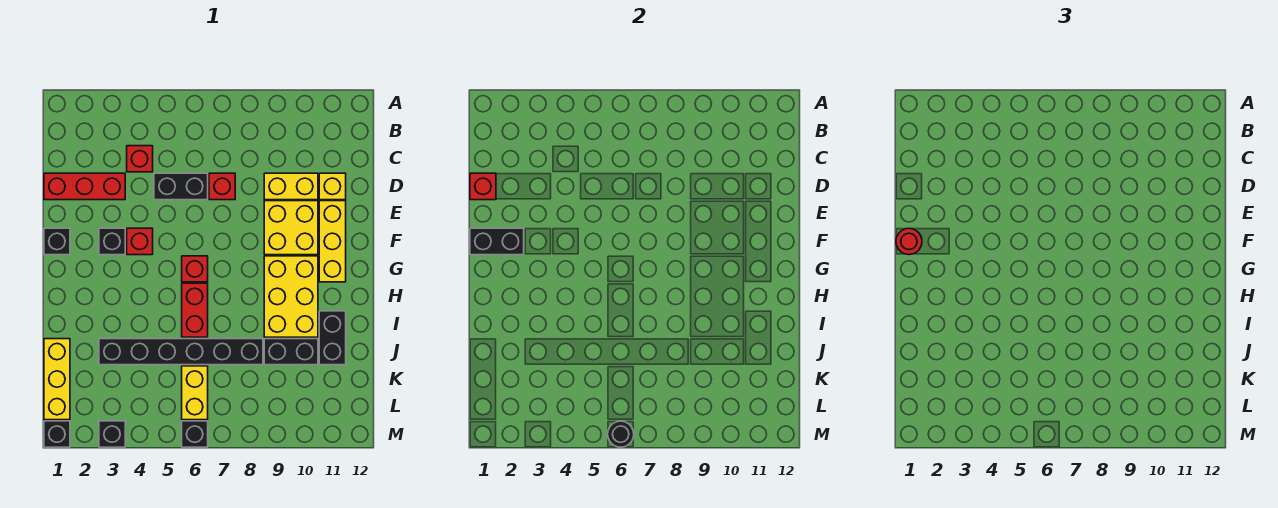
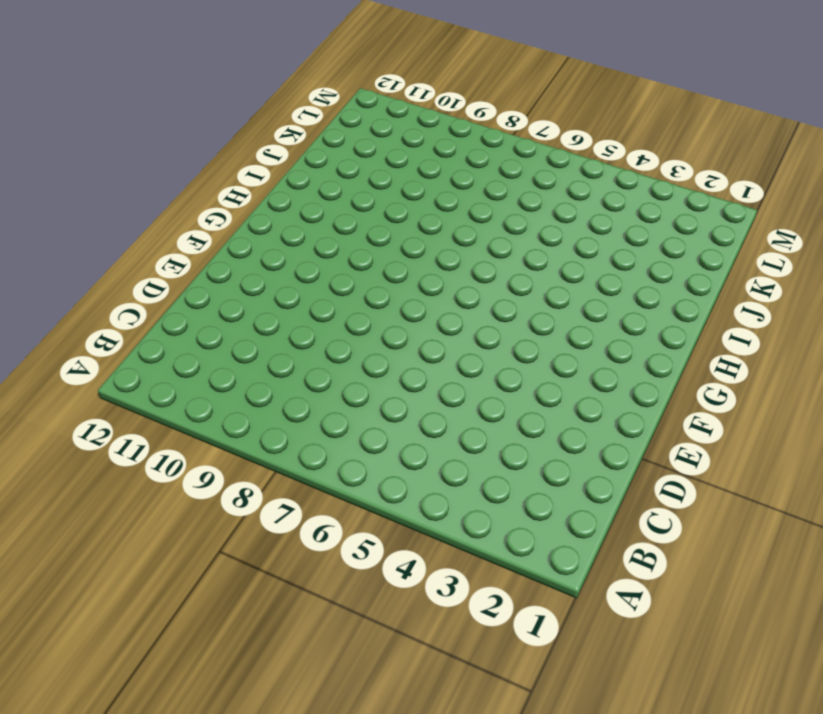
none -> red brick C4 level 1
none -> red brick D1:D3 level 1
none -> black brick D5:D6 level 1

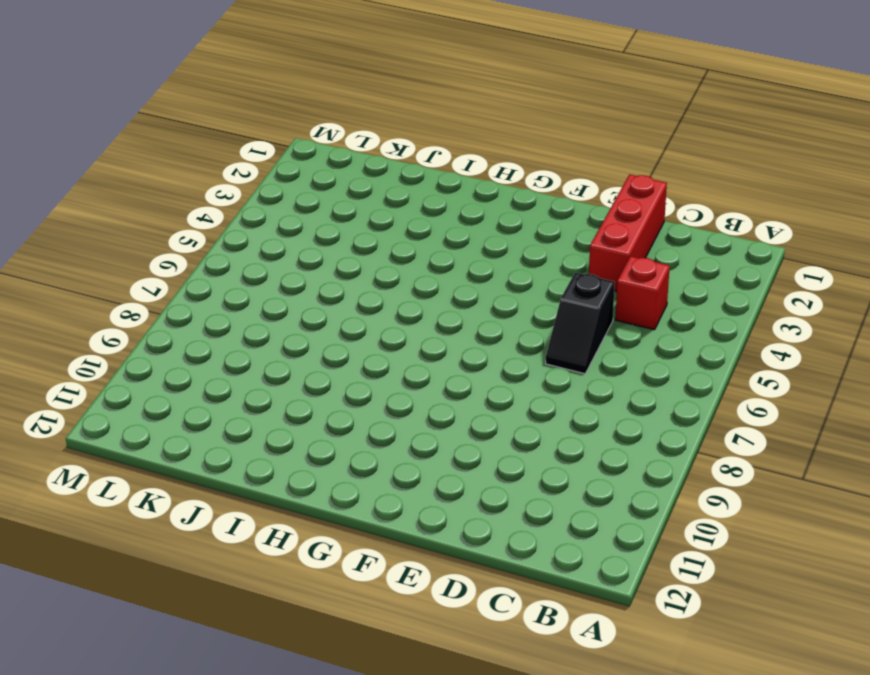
black slope D5:D6 level 1 top 5 -> black brick D5:D6 level 1
none -> red brick D7 level 1
none -> yellow brick D9:D10 level 1
none -> yellow brick D11 level 1

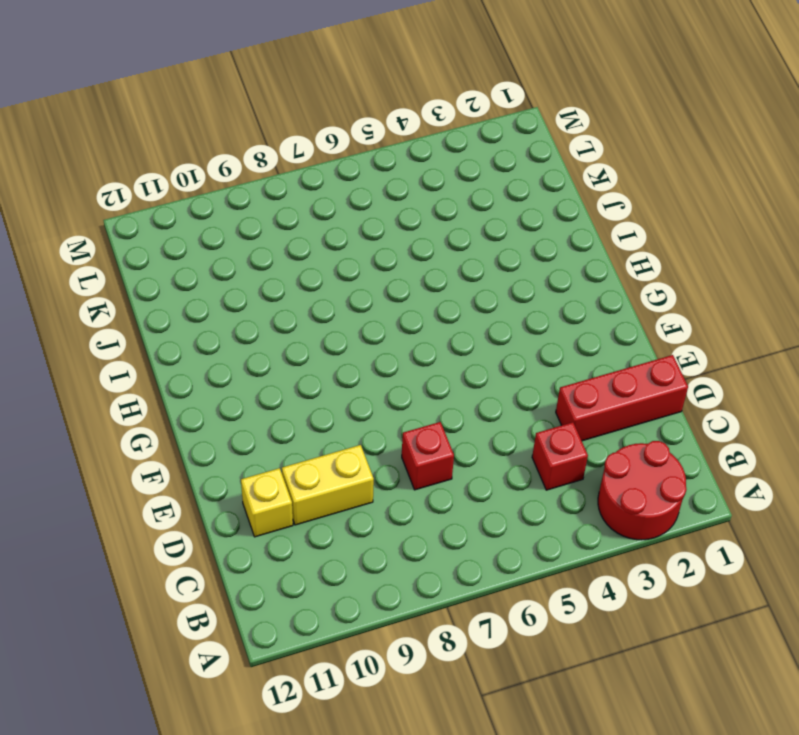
red round brick A2:B3 level 1 -> none
none -> black brick D5:D6 level 1
none -> yellow brick E9:F10 level 1
none -> yellow brick E11:G11 level 1

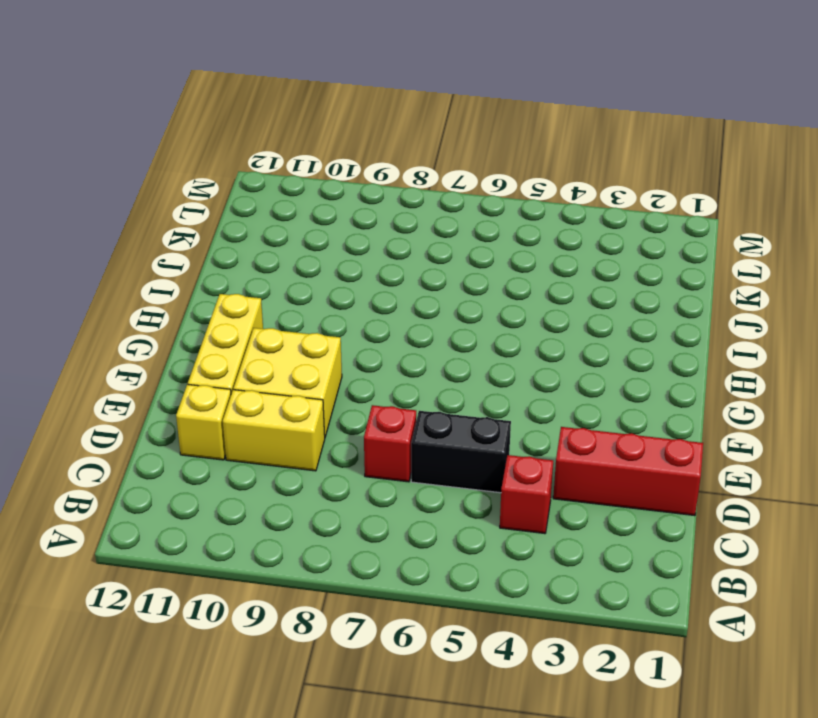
none -> black brick F1 level 1
none -> black brick F3 level 1
none -> red brick F4 level 1

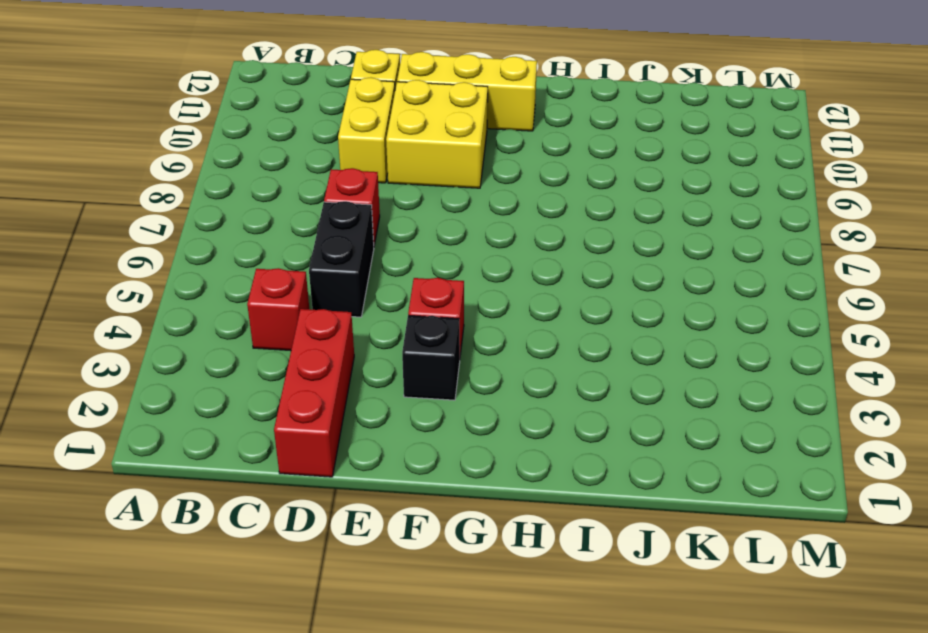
none -> black brick F1 level 1
none -> red brick G6 level 1
none -> yellow brick G9:I10 level 1

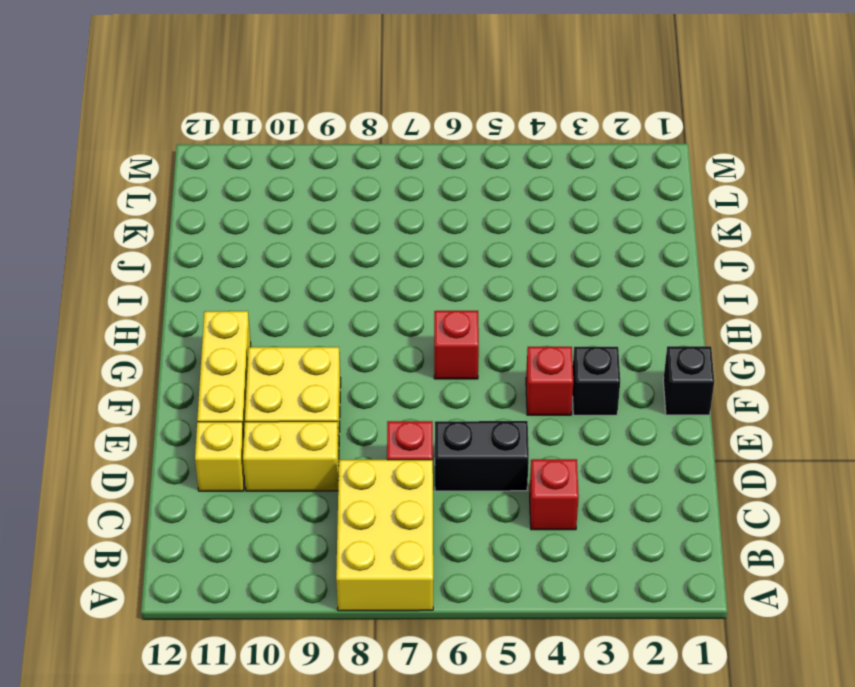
yellow brick A7:C8 level 1 -> yellow brick G9:I10 level 1
none -> red brick D1:D3 level 1
none -> red brick H6:I6 level 1
none -> black brick I11:J11 level 1

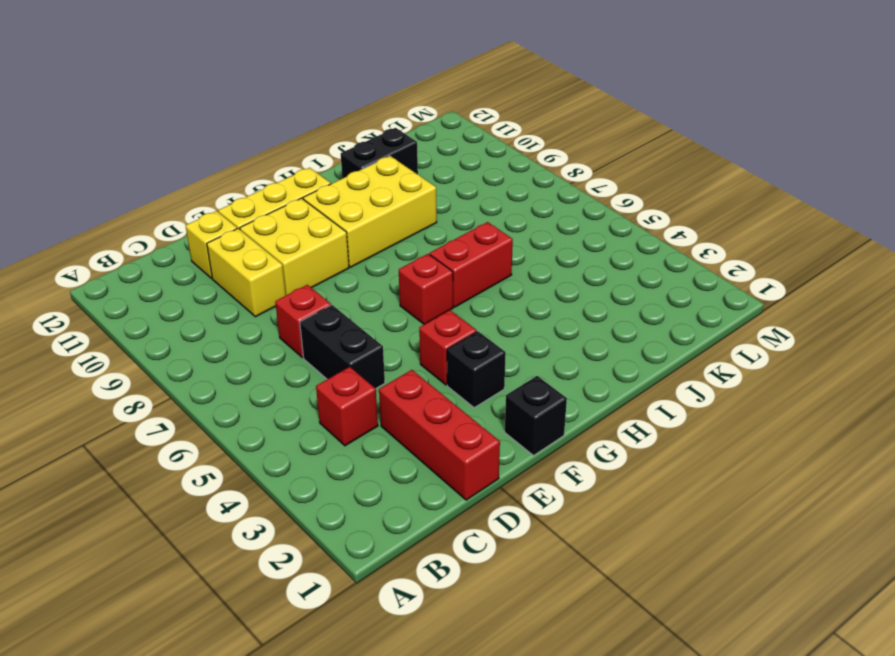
none -> yellow brick J1:L1 level 1
none -> black brick J3:J8 level 1
none -> black brick J9:J10 level 1

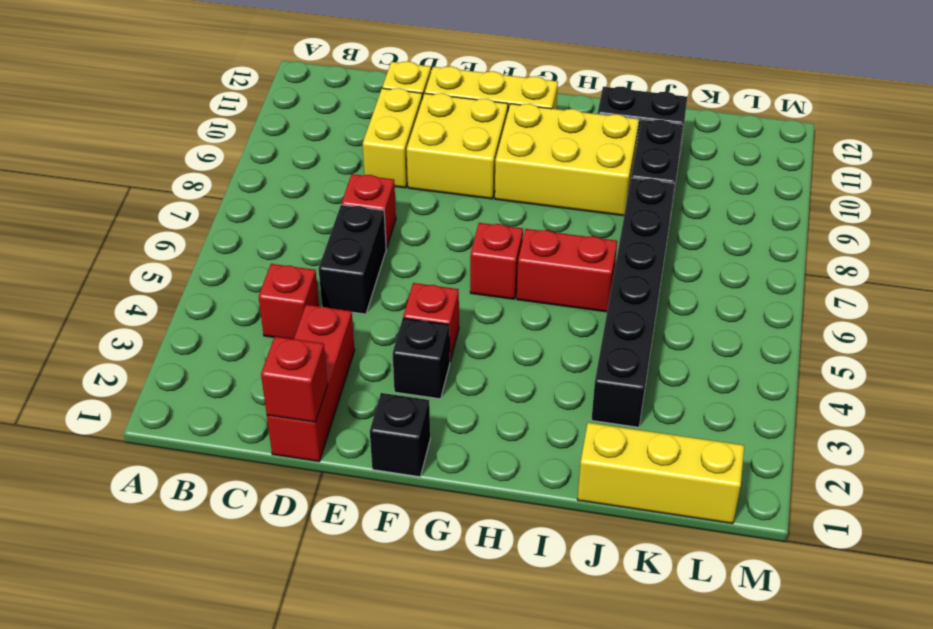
none -> yellow brick K6:L6 level 1
none -> black brick M1 level 1
none -> black brick M3 level 1

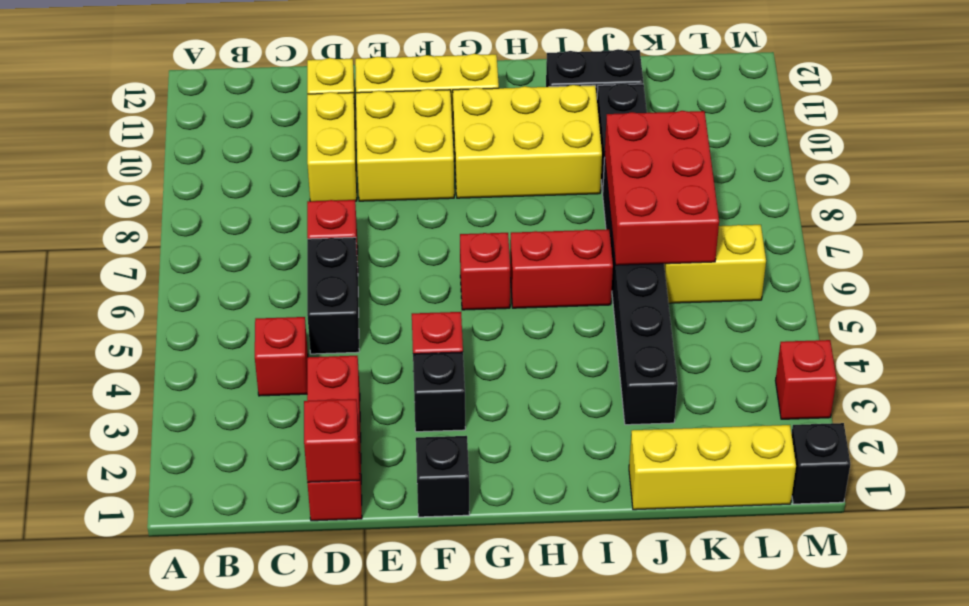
red brick J6:K8 level 2 -> none
red brick M3 level 1 -> black brick M3 level 1
none -> black brick M6 level 1
none -> black brick F1:F2 level 2
none -> black round brick M6 level 2

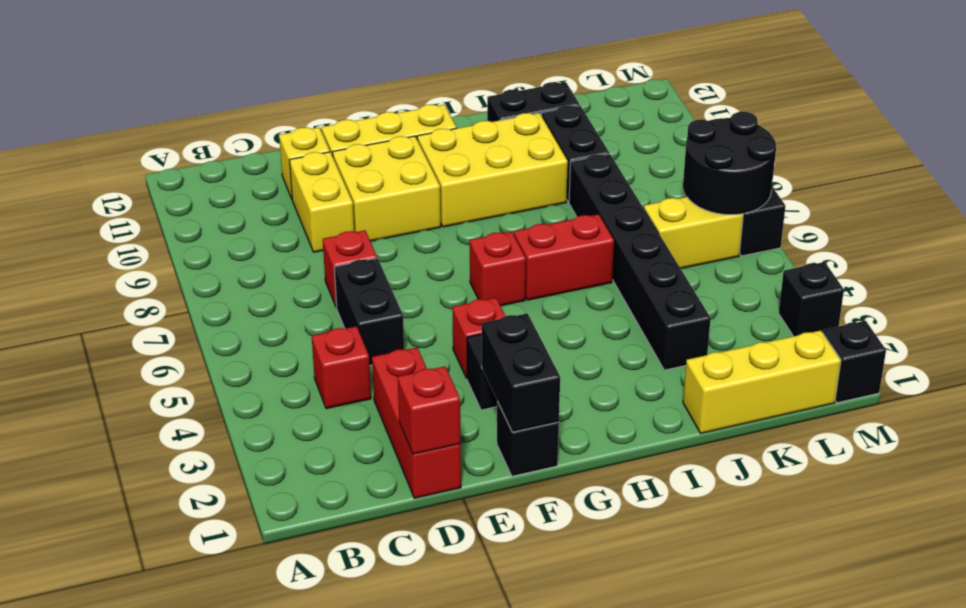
black round brick L6:M7 level 2 -> black round brick M6 level 2
none -> red round brick F1 level 3

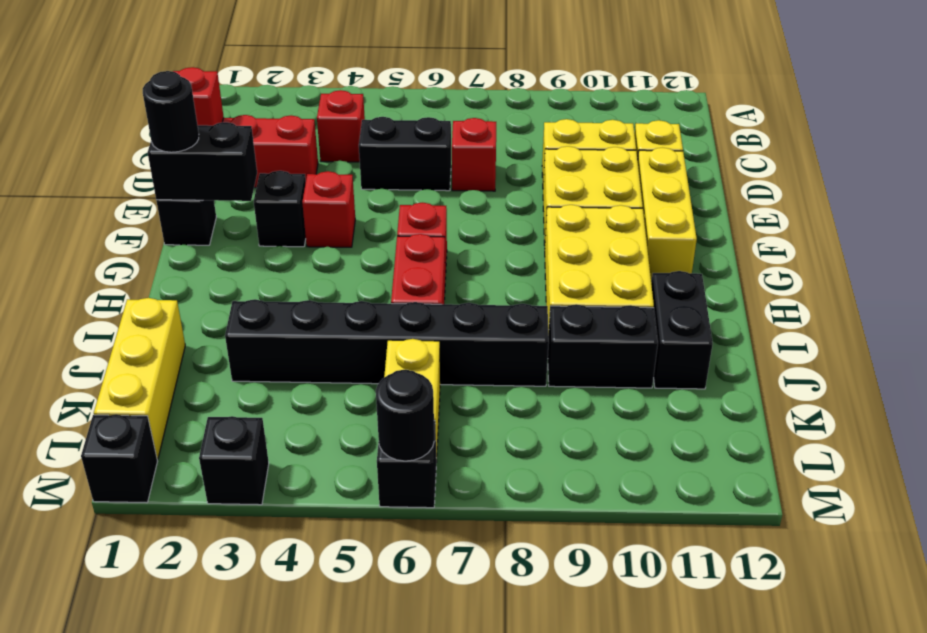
black round brick F1 level 3 -> red round brick F1 level 3

